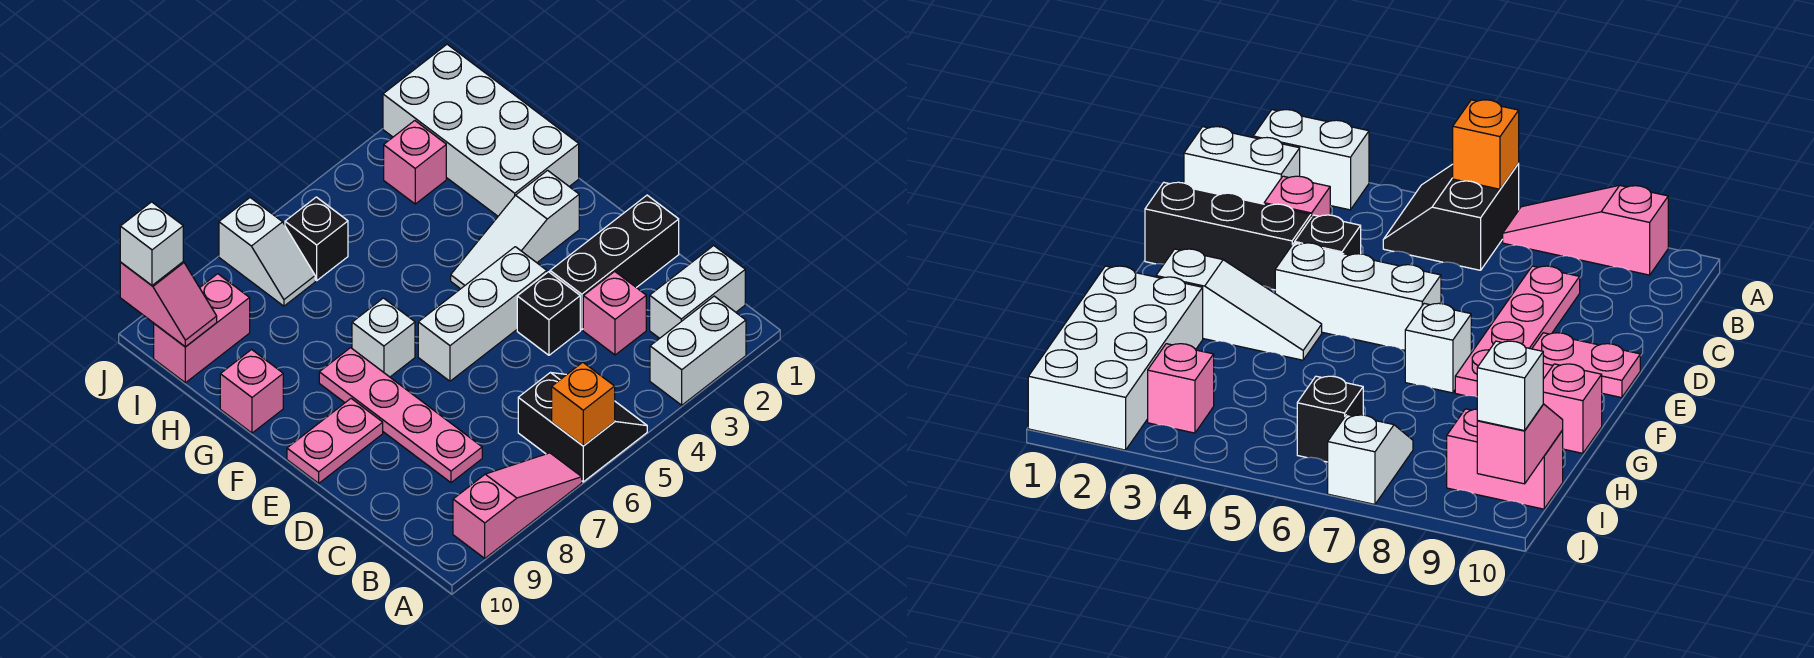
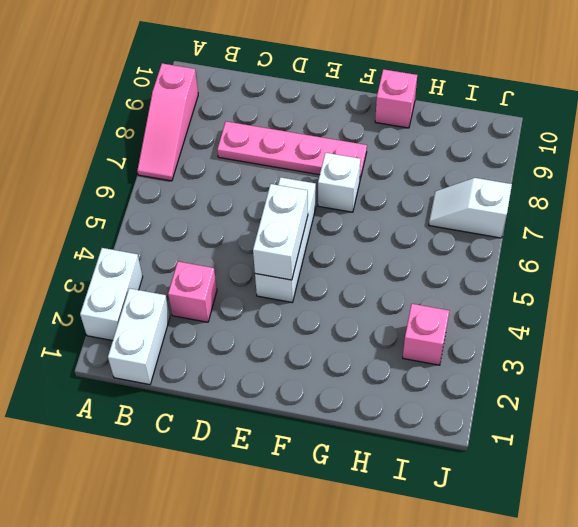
white brick E4:E5 level 2 -> none
none -> black slope A5:B6 level 1 top 6
none -> black brick D1:D3 level 1
none -> black brick D4 level 1

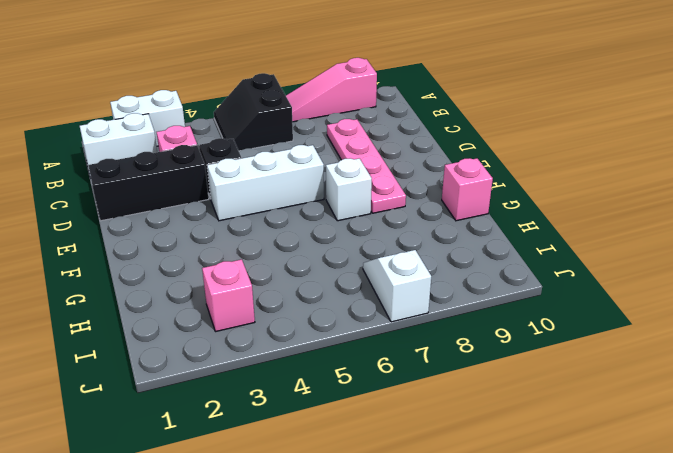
none -> pink plate E9:E10 level 1
none -> white slope F2:F4 level 1 top 2
none -> white brick G1:J2 level 1

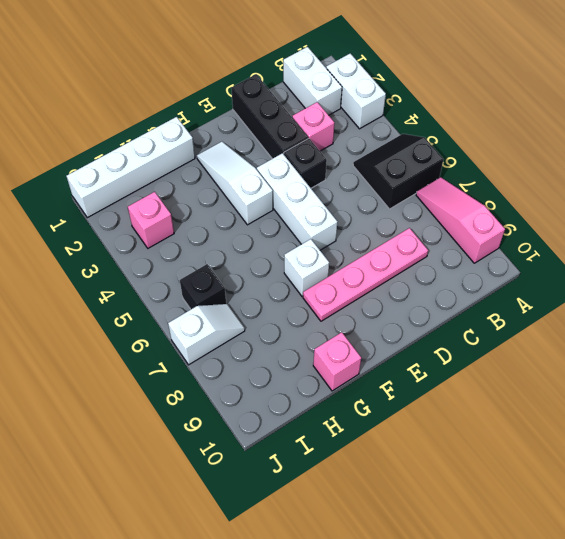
white slope F2:F4 level 1 top 4 -> white slope F2:F4 level 1 top 2
white brick G1:J1 level 1 -> white brick G1:J2 level 1
none -> pink plate E9:E10 level 1
none -> pink brick I9:I10 level 1
none -> orange brick A6 level 2

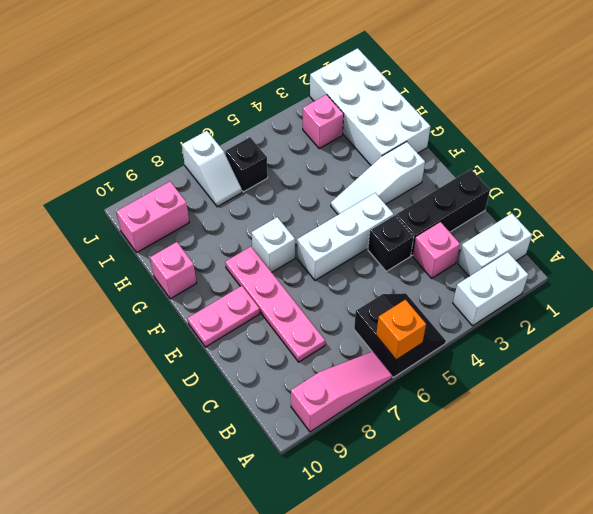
none -> pink slope I10:J10 level 2 top J
none -> white brick J10 level 3

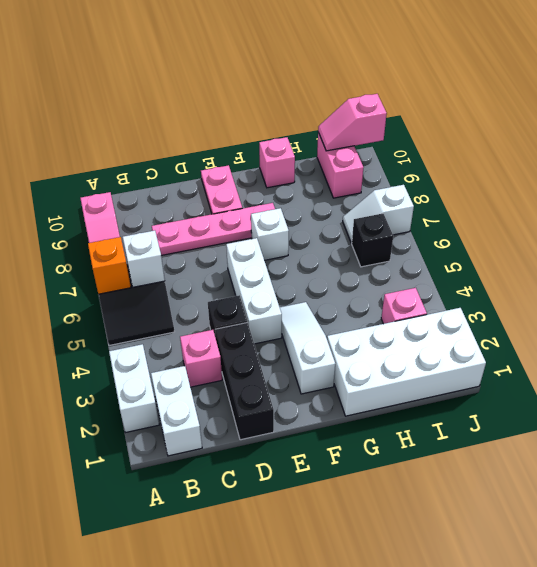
white brick B6 level 2 -> white brick J10 level 3

